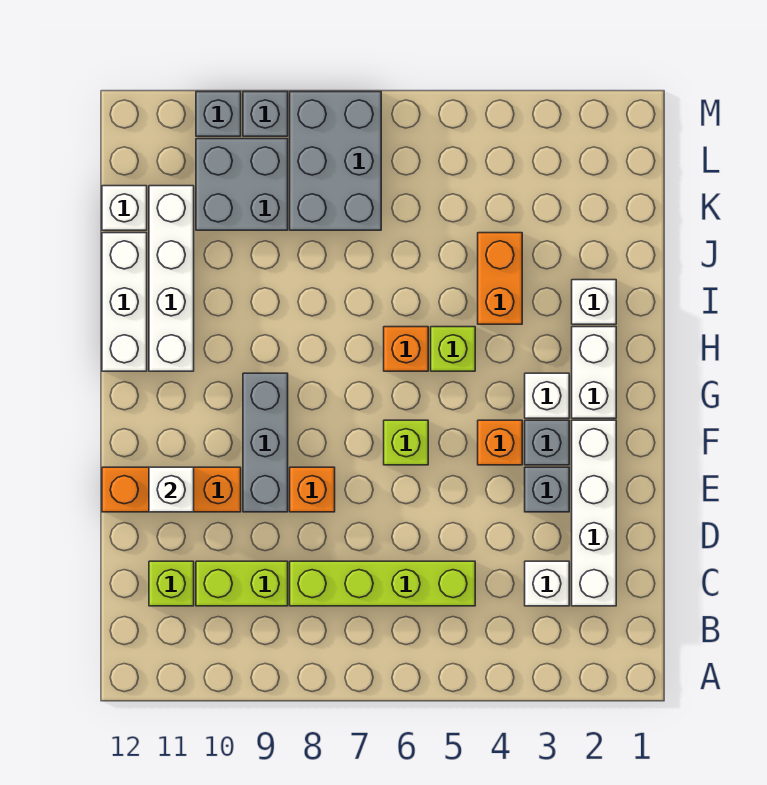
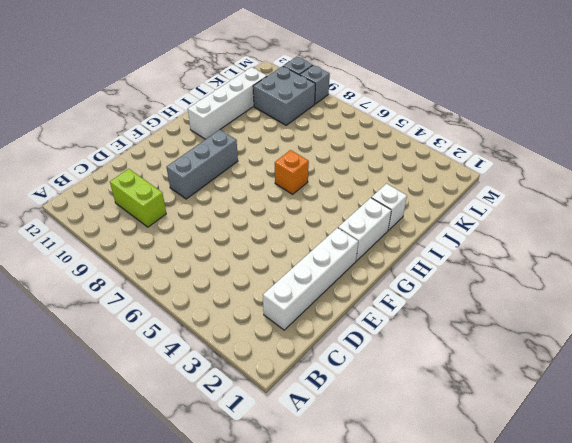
none -> white brick C3 level 1
none -> lime brick C5:C8 level 1
none -> lime brick C11 level 1

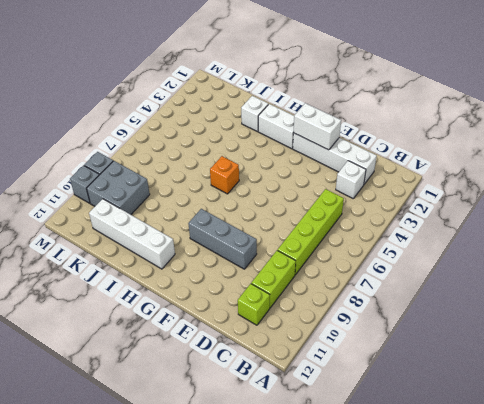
white brick E2:F2 level 2 -> none
none -> grey brick E3 level 1
none -> orange brick E8 level 1
none -> orange brick E10:E12 level 1

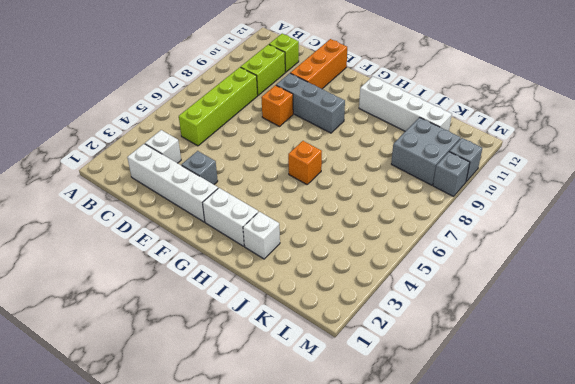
none -> grey brick F3 level 1
none -> orange brick F4 level 1
none -> lime brick F6 level 1

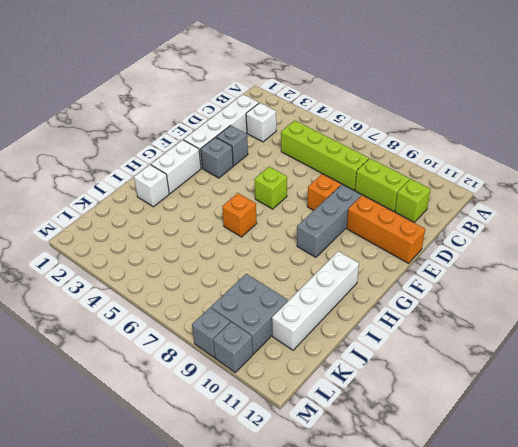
none -> orange brick F4 level 1
none -> white brick G3 level 1
none -> lime brick H5 level 1

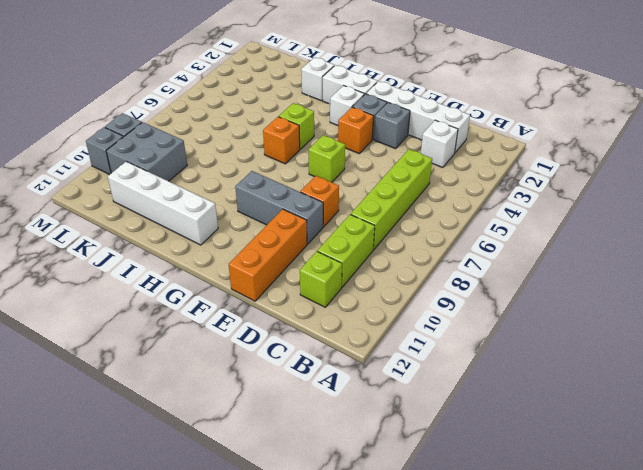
none -> white brick H12:J12 level 1
none -> orange brick I4:J4 level 1
none -> grey brick K7:M8 level 1

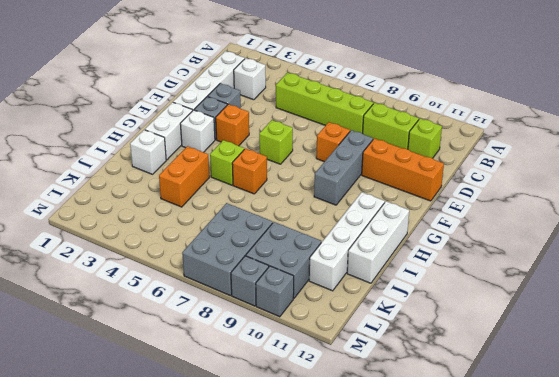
none -> white brick K12 level 1
none -> white brick E11 level 2

